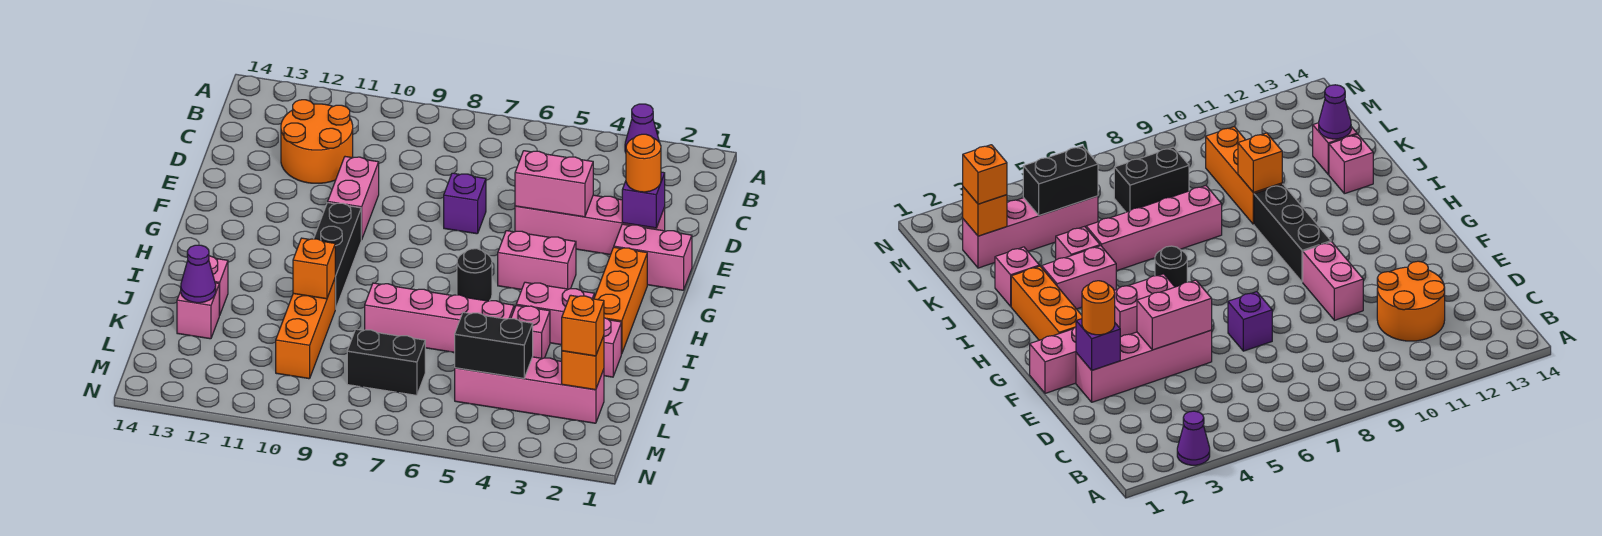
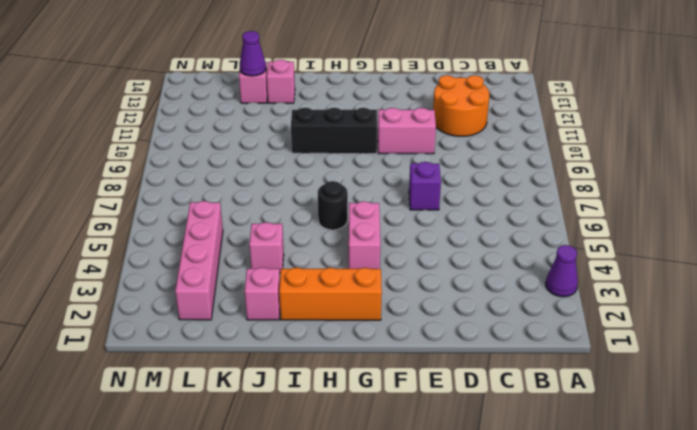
none -> pink brick E2:E5 level 1
none -> pink brick F1:F2 level 1
none -> pink brick I3:I4 level 1

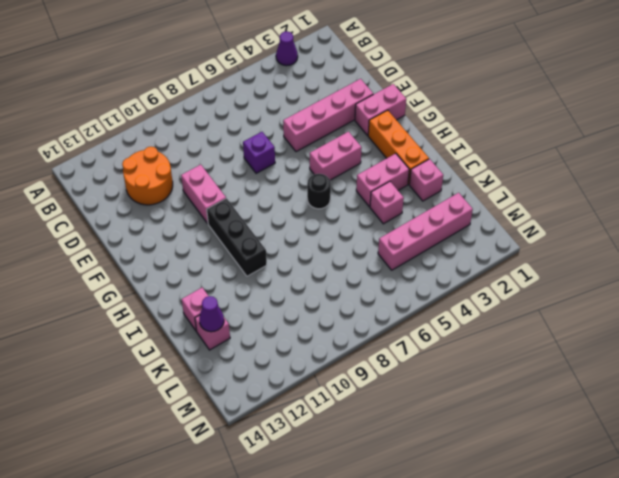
none -> pink brick J5:J8 level 1
none -> orange brick J10:L10 level 1
none -> black brick L7:L8 level 1

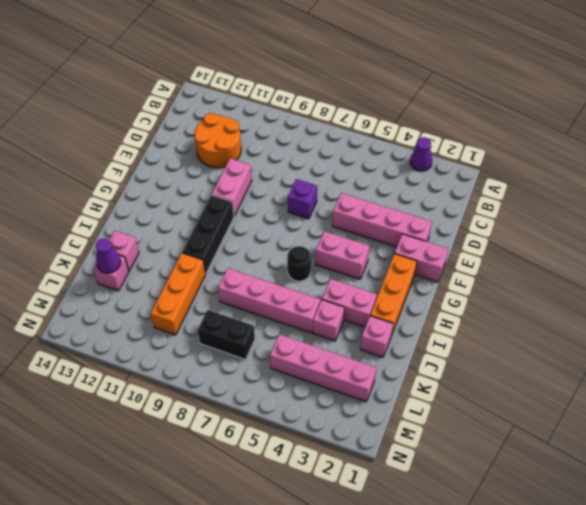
none -> purple brick E2 level 2
none -> pink brick E4:E5 level 2
none -> orange brick J10 level 2

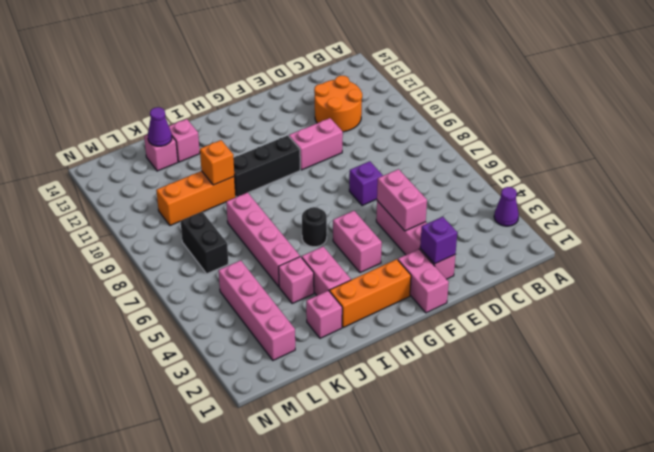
none -> orange brick L2 level 2
none -> black brick L4:L5 level 2
none -> orange round brick E2 level 3

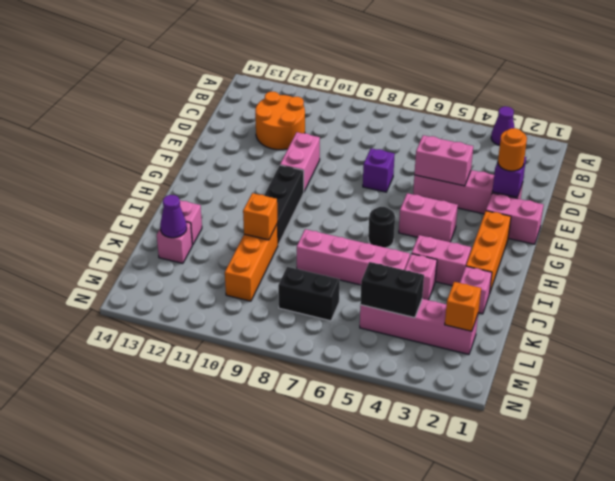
none -> orange brick L2 level 3

